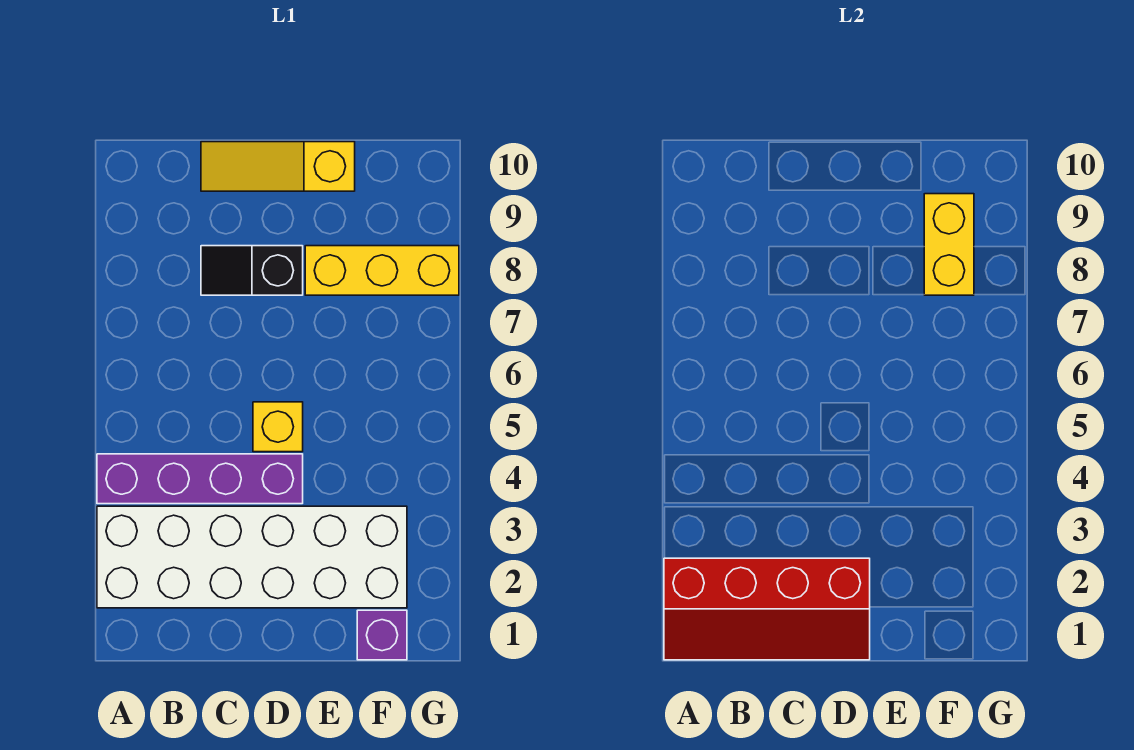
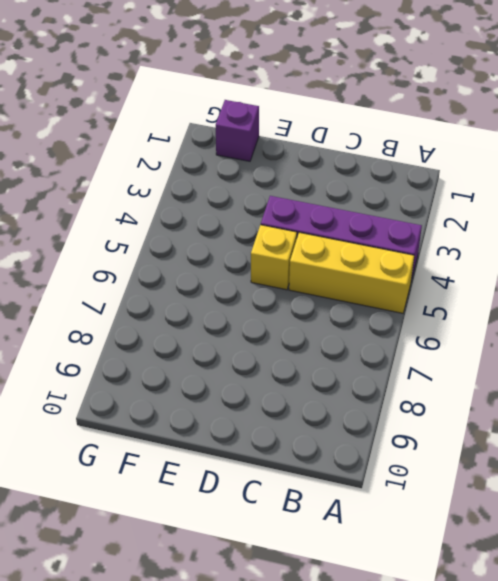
yellow brick A5:C5 level 1 -> yellow brick E8:G8 level 1
none -> white brick A2:F3 level 1
none -> black slope C8:D8 level 1 top D

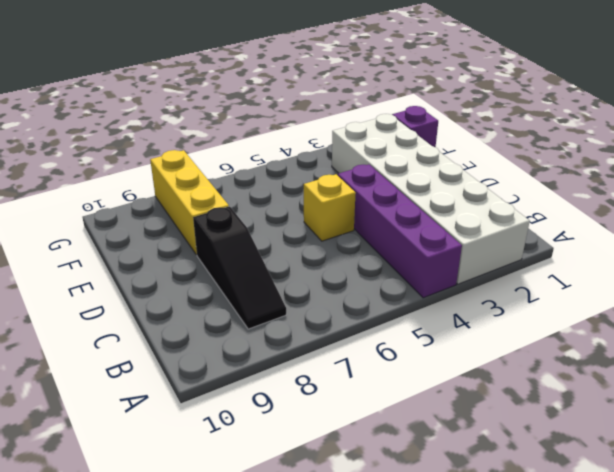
black slope B8:D8 level 1 top D -> black slope C8:D8 level 1 top D
none -> yellow slope C10:E10 level 1 top E
none -> red slope A1:D2 level 2 top 2

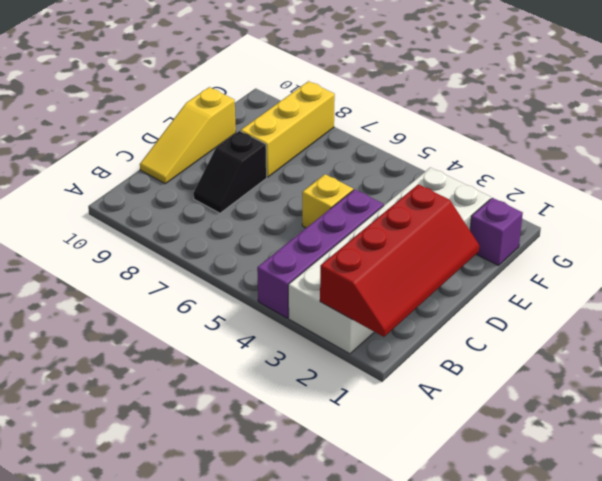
none -> yellow brick F8:F9 level 2

